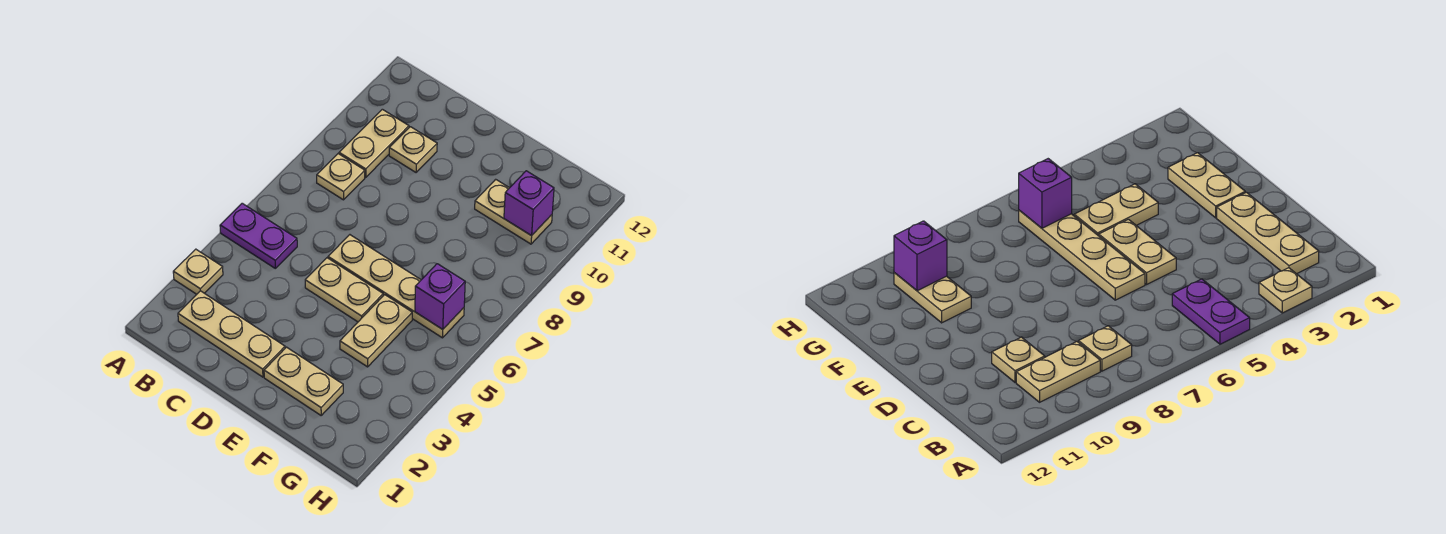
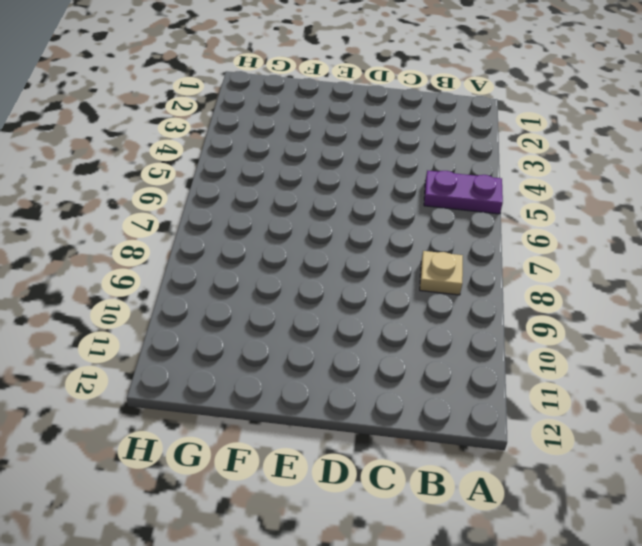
none -> tan plate A3 level 1
none -> tan plate B2:D2 level 1
none -> tan plate B9:B10 level 1

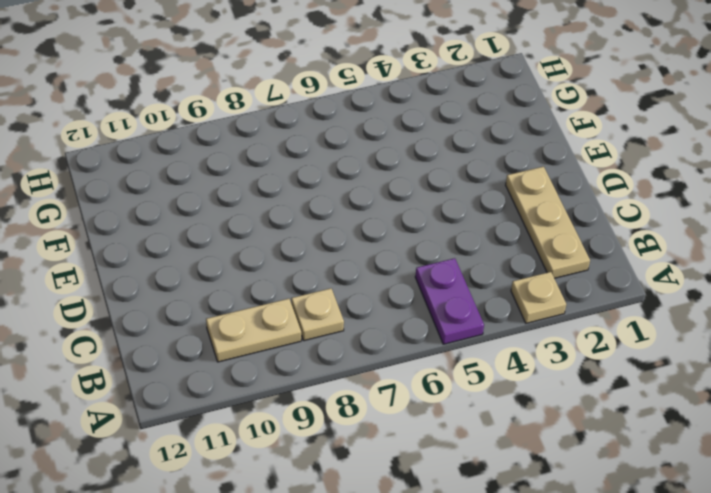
none -> tan plate C10 level 1
none -> tan plate D5:E5 level 1
none -> tan plate D6:G6 level 1

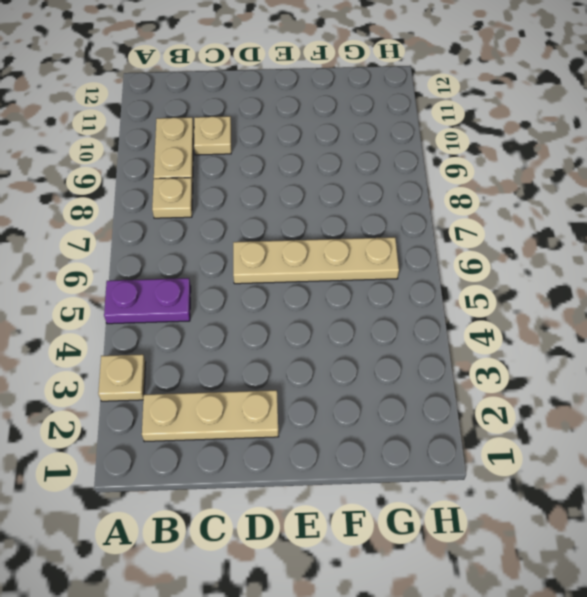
none -> tan plate D5:E5 level 1
none -> tan plate E2:F2 level 1
none -> tan plate F4:F5 level 1

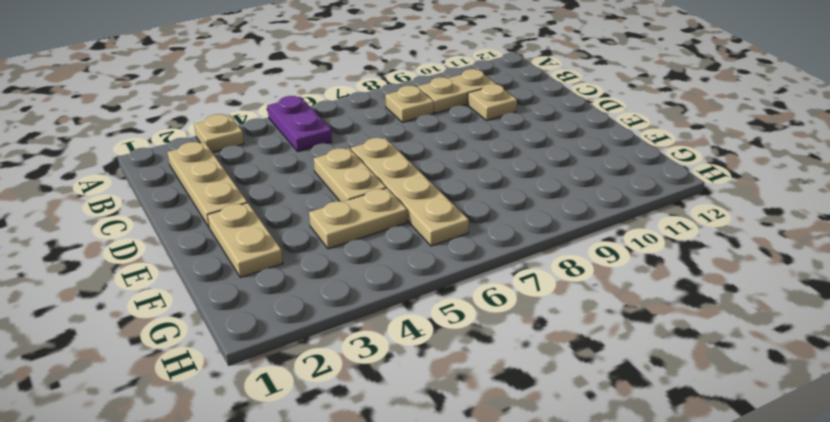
none -> tan plate F10:G10 level 1
none -> purple brick G6 level 2
none -> purple brick G10 level 2

